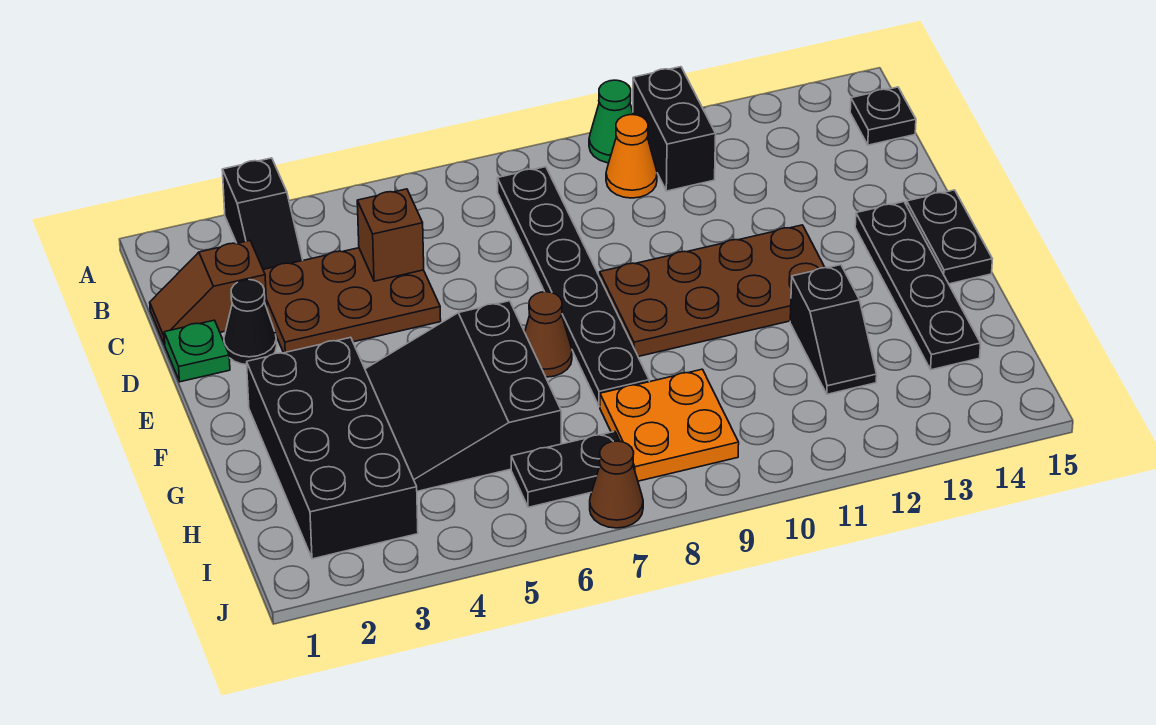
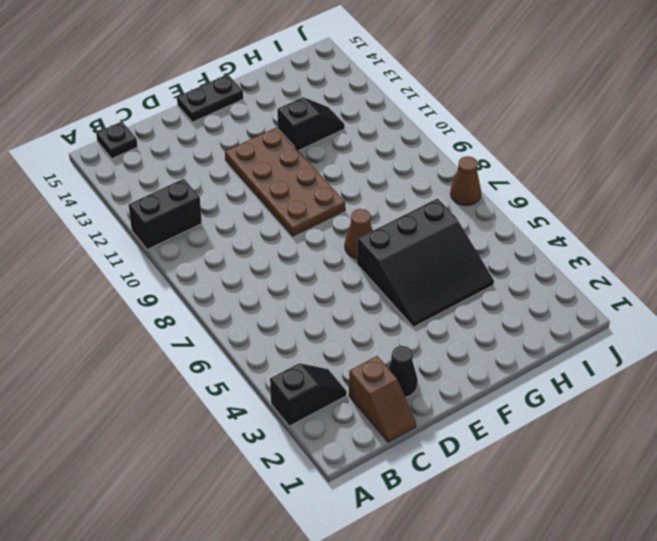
none -> green cone A10 level 1
none -> black plate B8:G8 level 1
none -> orange cone B10 level 1

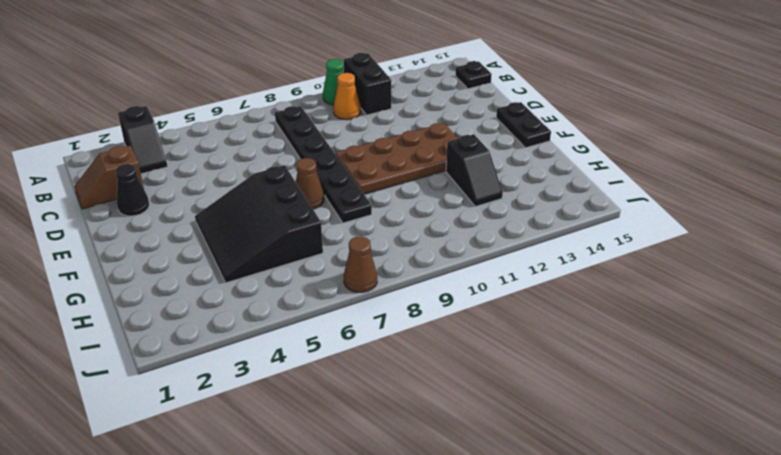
none -> brown plate C3:D5 level 1
none -> green plate D1 level 1
none -> black plate E14:H14 level 1

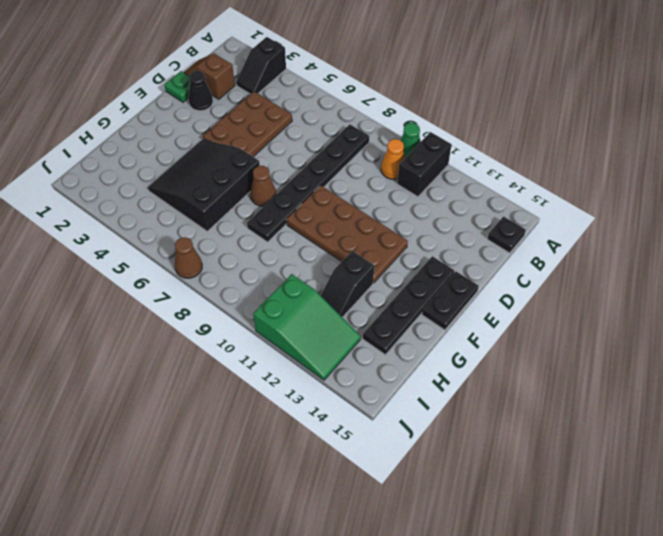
brown plate C4:E5 level 1 -> brown plate C3:D5 level 1
green slope I11:J13 level 1 top 11 -> none
none -> black brick F2:I3 level 1
none -> orange plate H8:I9 level 1
none -> black plate I6:I7 level 1

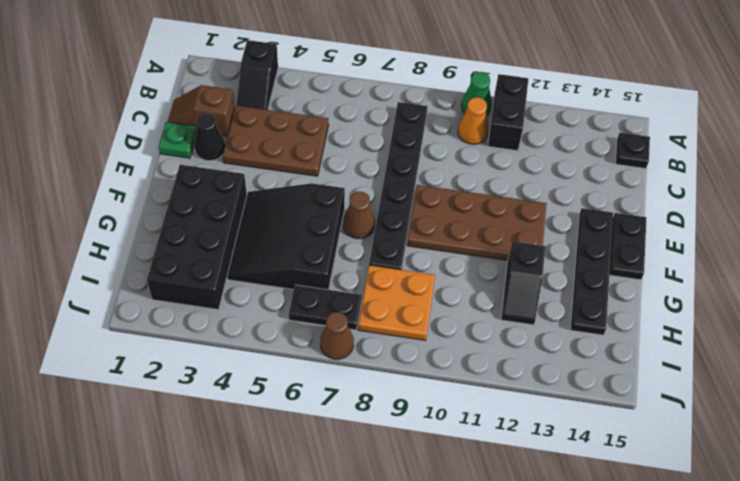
none -> brown brick C5 level 2

